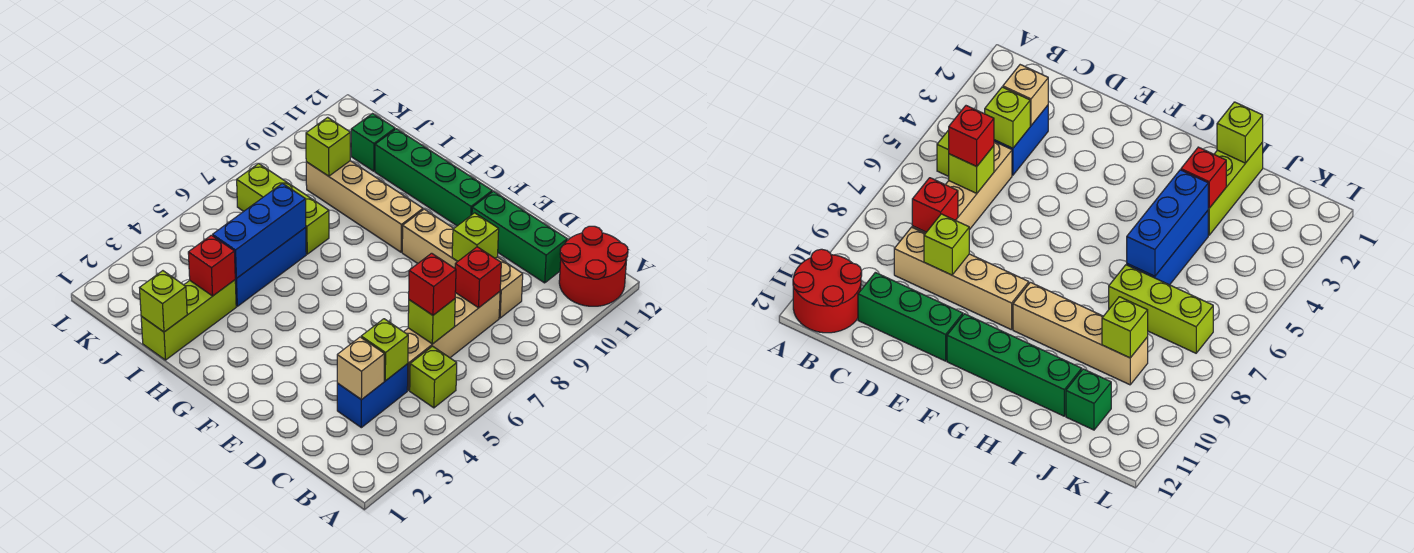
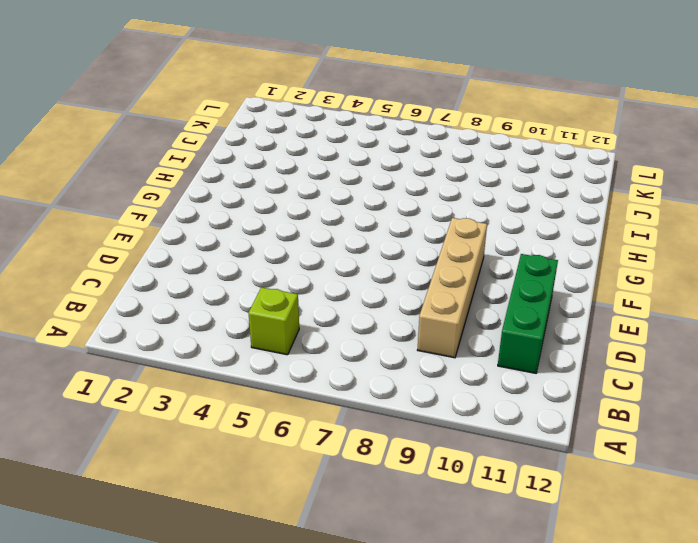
none -> red round brick A11:B12 level 1
none -> blue brick C3:C4 level 1
none -> tan brick C5:C8 level 1

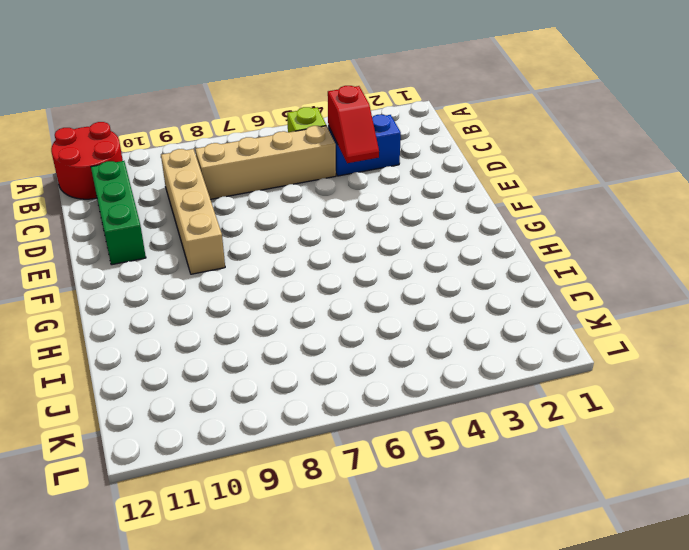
red slope C4:D4 level 2 top C -> lime brick C4 level 2
none -> green brick F11:I11 level 1
none -> tan brick G9:J9 level 1
none -> lime brick I1:I3 level 1

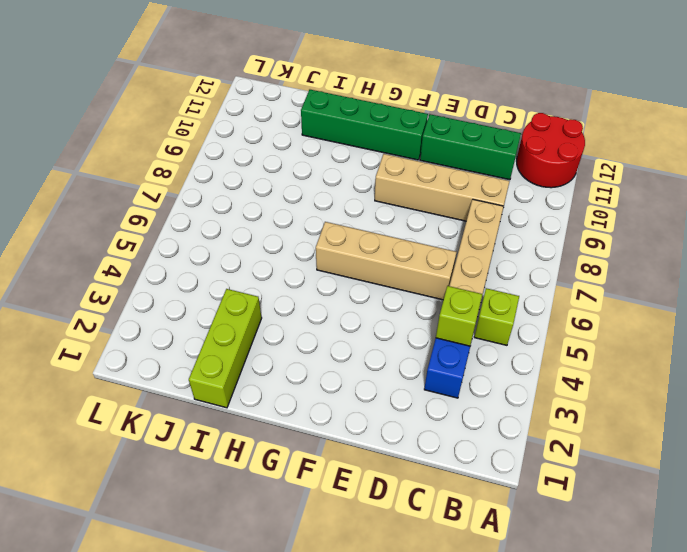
tan brick D6:G6 level 1 -> tan brick G9:J9 level 1
none -> blue brick I4:I6 level 1
none -> lime brick I7:K7 level 1
none -> green brick J11 level 1

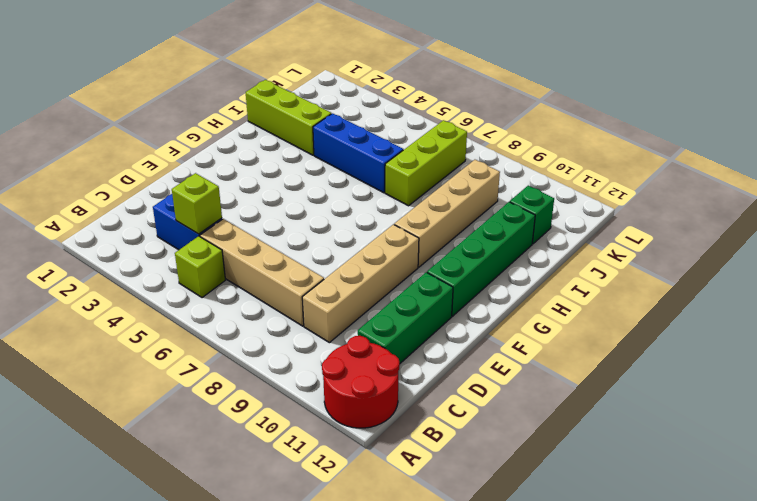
none -> tan brick C3 level 2
none -> lime brick C6 level 2
none -> red brick C8 level 2

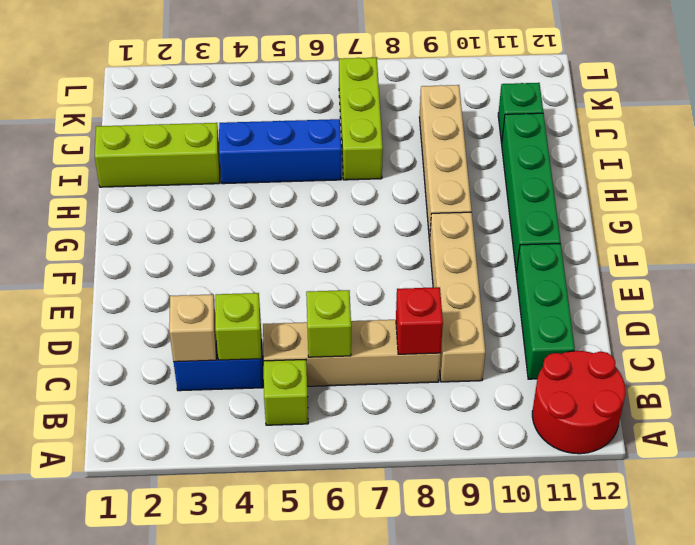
none -> lime brick D9 level 2
none -> lime brick I1 level 2
none -> red brick I3 level 2

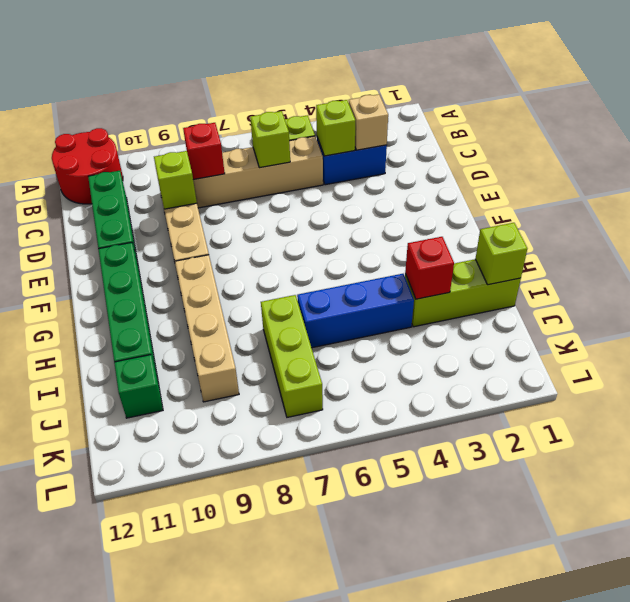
none -> blue brick I4:I6 level 2
none -> lime brick J9 level 2
none -> red brick C6 level 3

